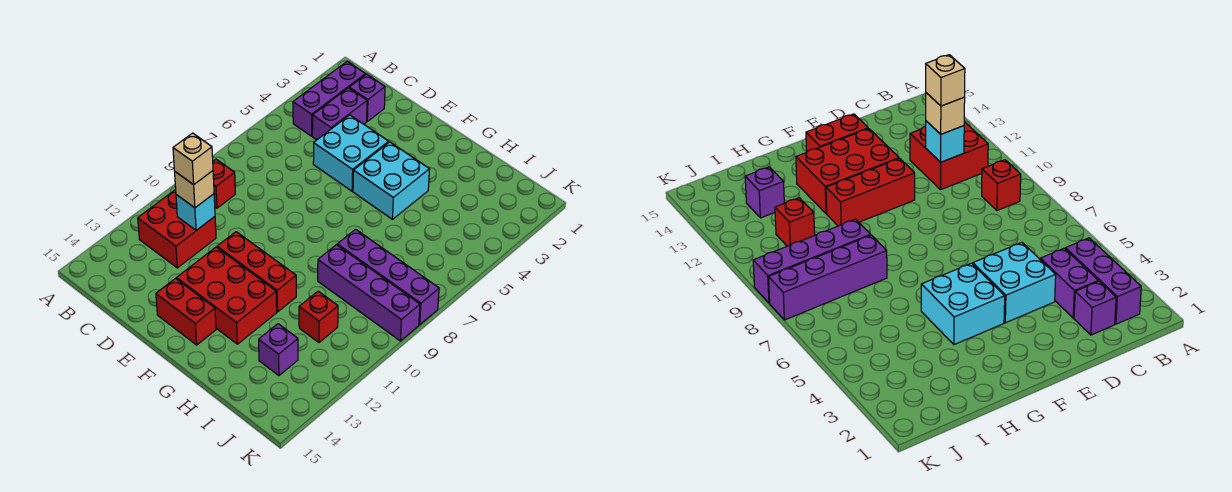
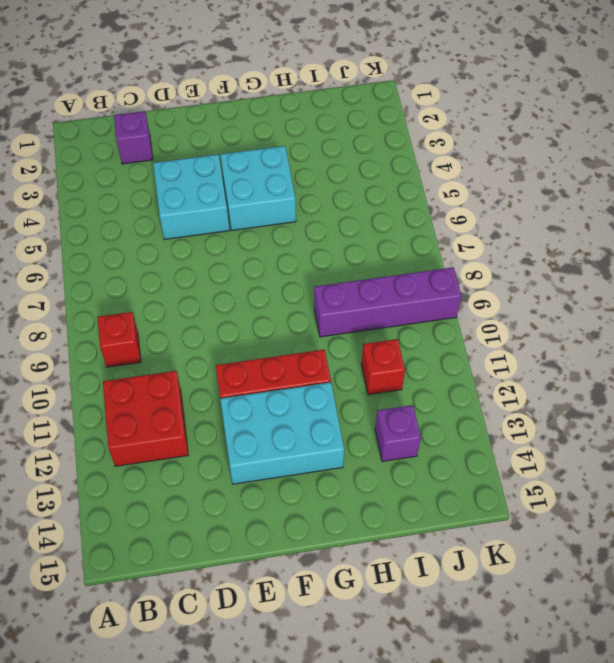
cyan brick E12:G13 level 1 -> red brick E12:G13 level 1
none -> purple brick B2:B4 level 1
none -> purple brick C3:C4 level 1
none -> red brick E14:F14 level 1

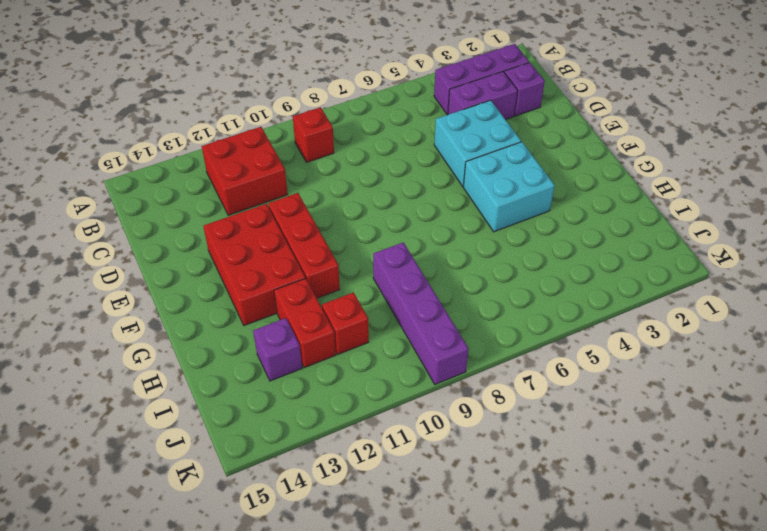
red brick H12:I12 level 1 -> red brick E14:F14 level 1
none -> purple brick H8:K8 level 1
none -> cyan brick C11 level 2
none -> tan brick C11 level 3

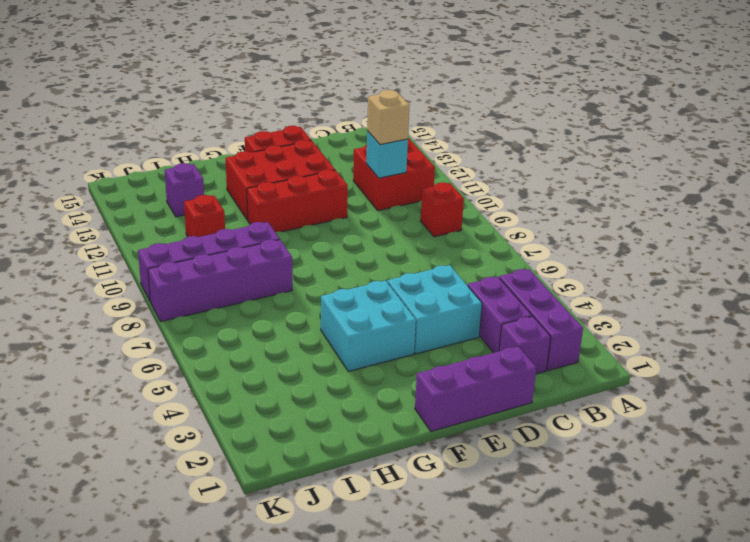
purple brick D1:F1 level 1 -> none
none -> tan brick C11 level 4

